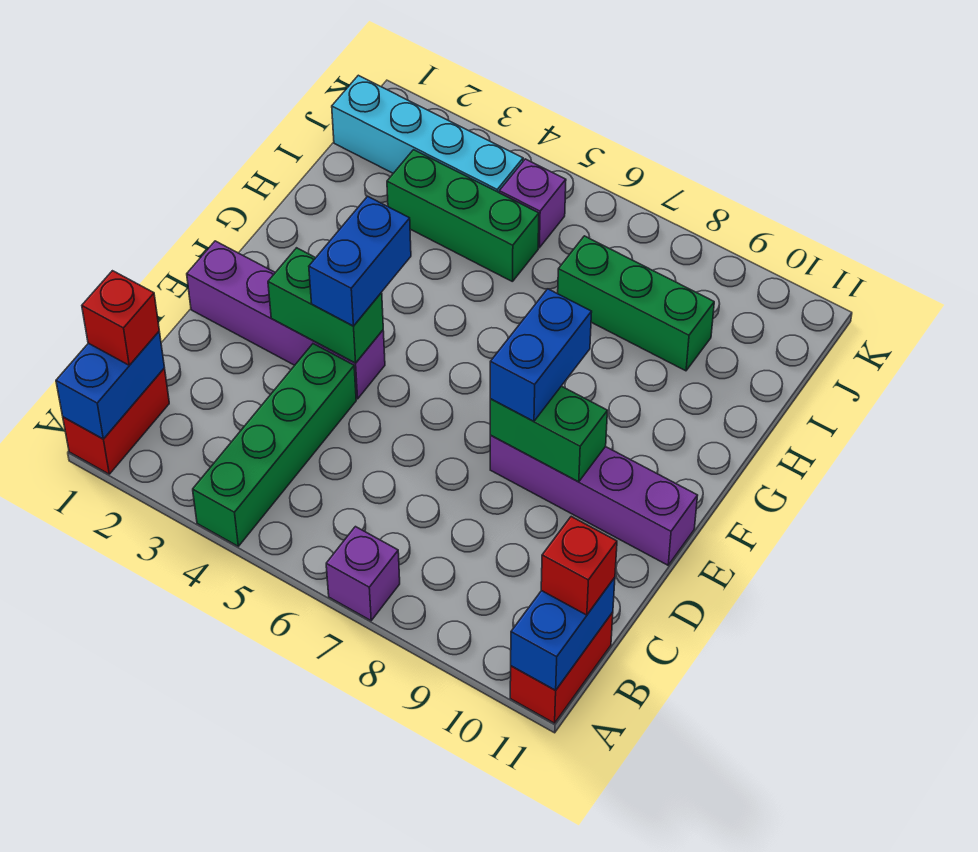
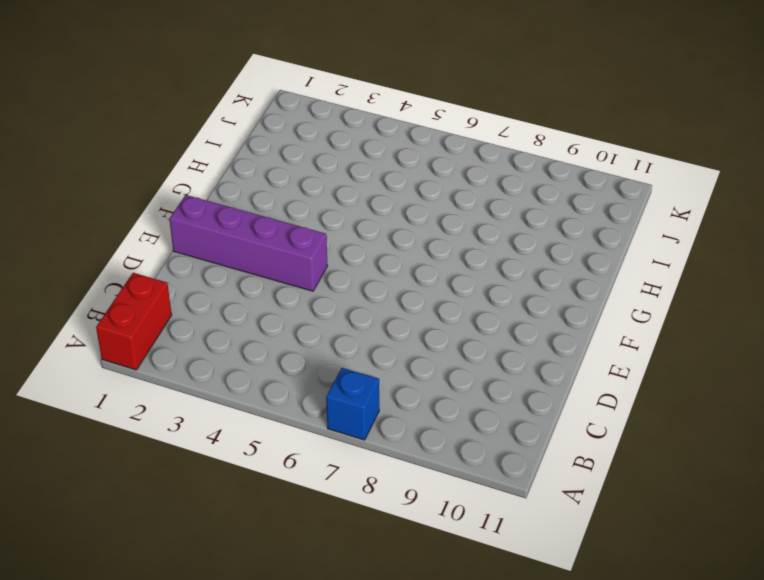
blue brick A7 level 1 -> purple brick A7 level 1
none -> green brick A4:D4 level 1
none -> red brick A11:B11 level 1
none -> purple brick E8:E11 level 1

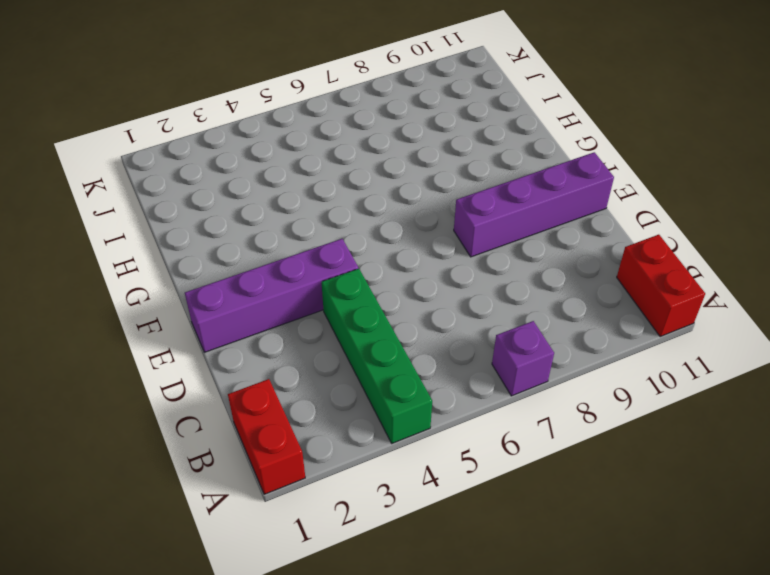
none -> green brick I3:I5 level 1
none -> green brick I7:I9 level 1
none -> cyan brick J1:J4 level 1

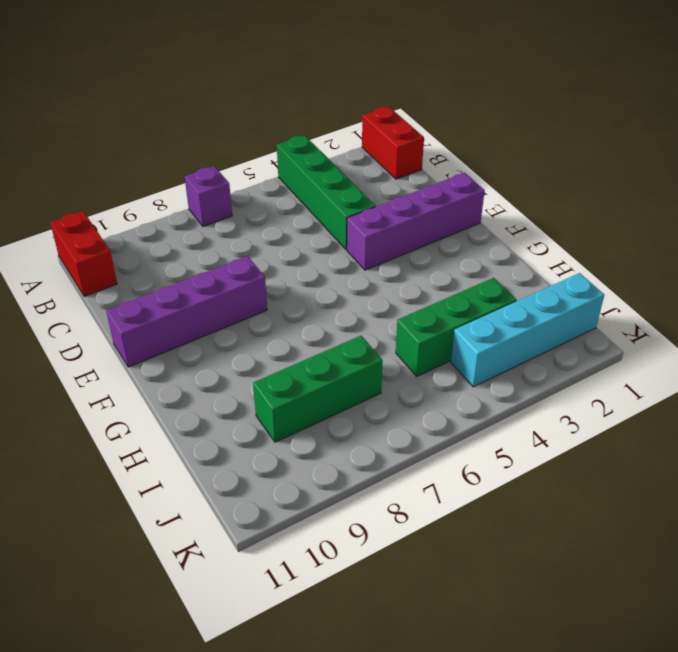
none -> purple brick J5 level 1
none -> blue brick A1:B1 level 2
none -> blue brick A11:B11 level 2

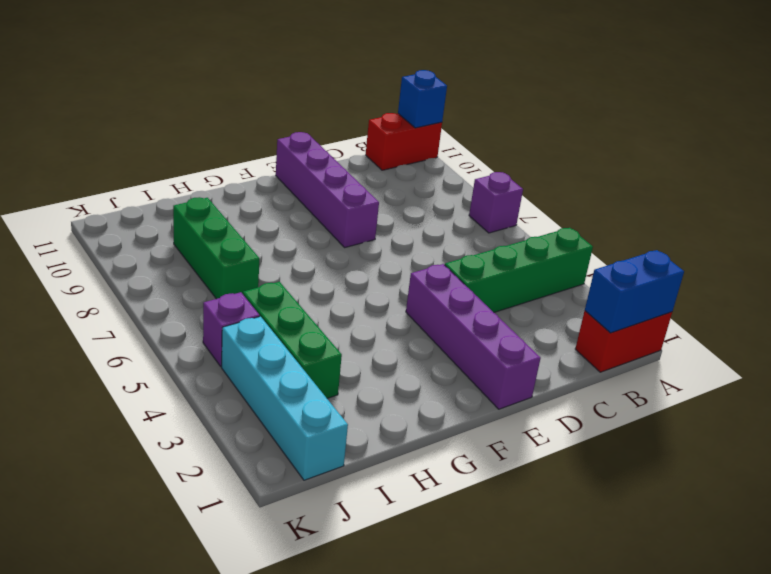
blue brick A11 level 2 -> blue brick A11:B11 level 2
none -> green brick E3:E4 level 2
none -> green brick E8:E9 level 2
none -> red brick B1 level 3

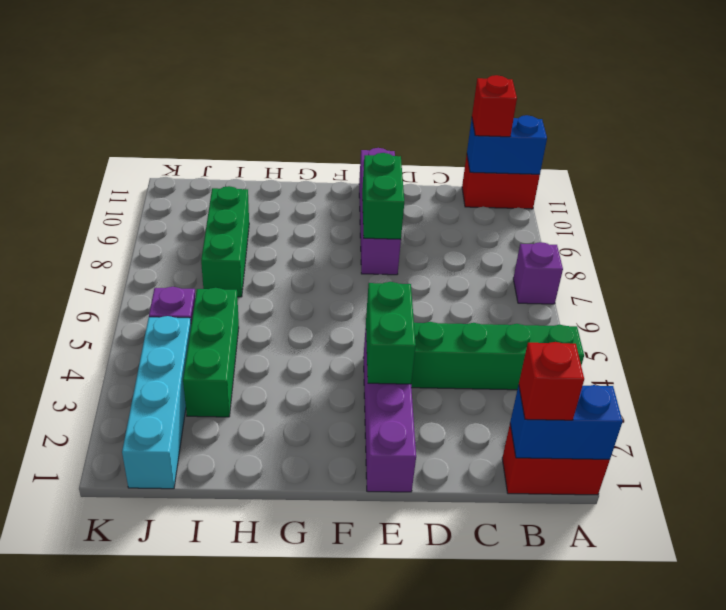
none -> blue brick E4:F4 level 3
none -> blue brick E8:F8 level 3

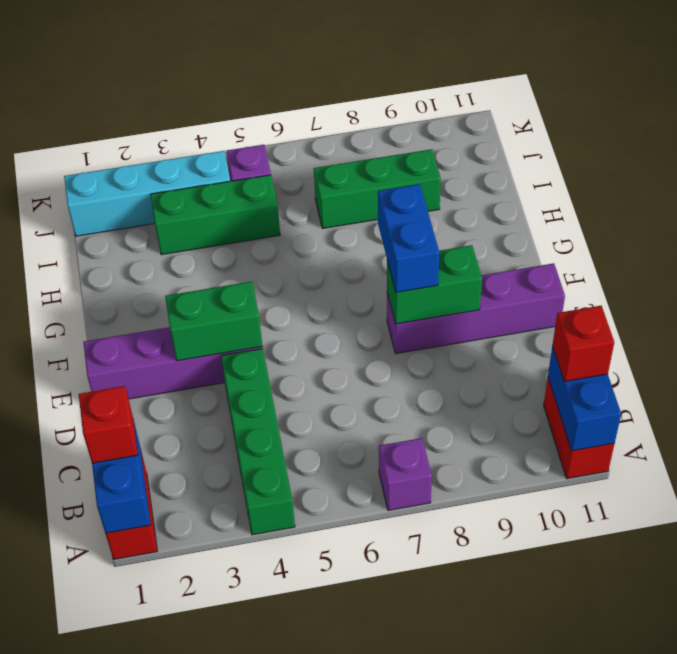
none -> blue brick E4:F4 level 3

